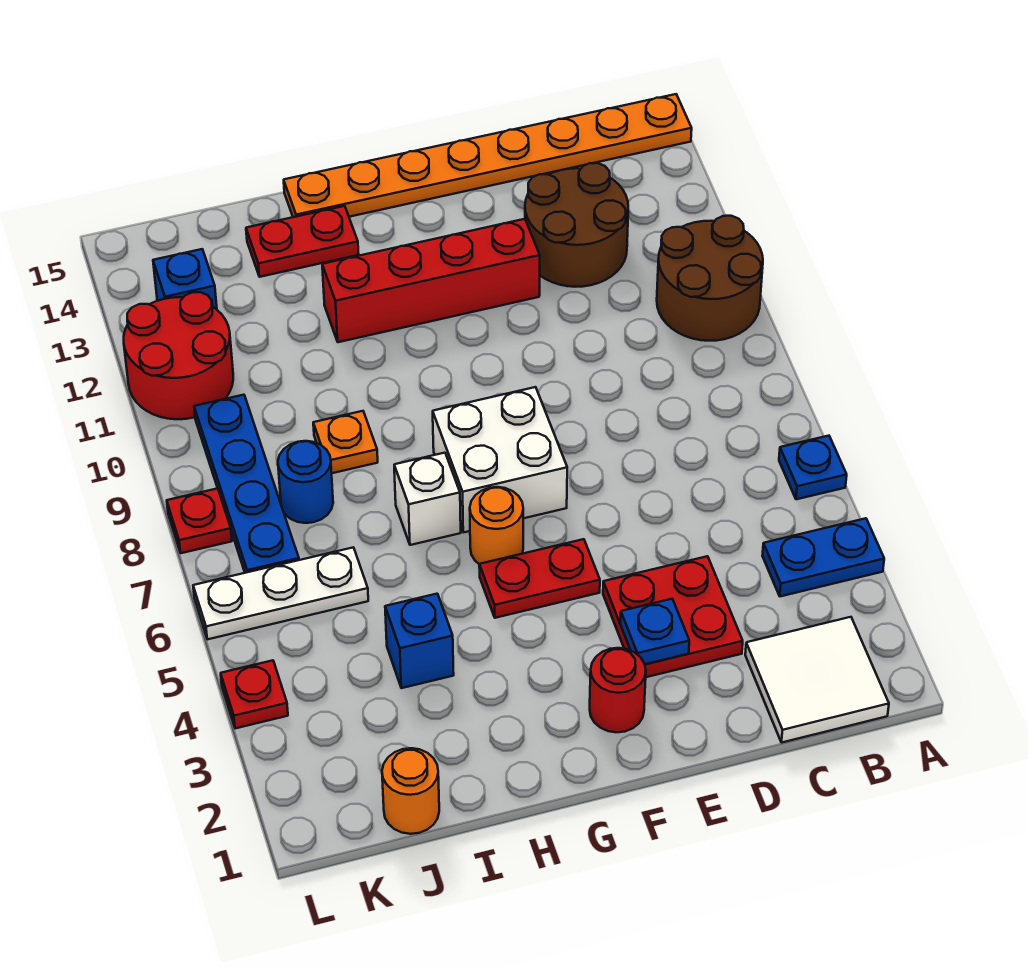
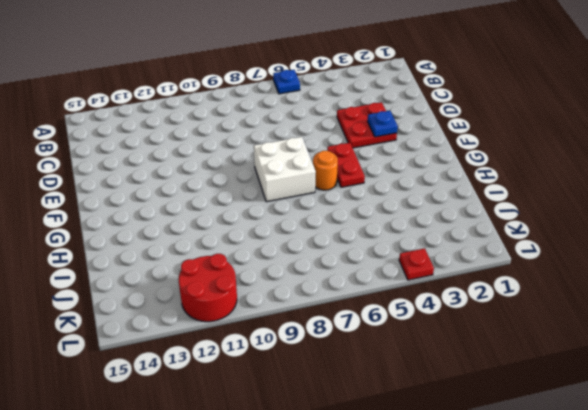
none -> blue plate A4:B4 level 1
none -> brown round brick A10:B11 level 1
none -> orange plate A15:H15 level 1

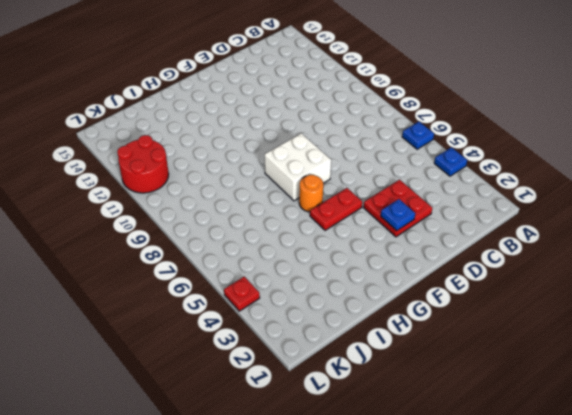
blue plate A4 level 1 -> blue plate A4:B4 level 1
none -> brown round brick A10:B11 level 1
none -> orange plate A15:H15 level 1
none -> white tile B1:C2 level 1

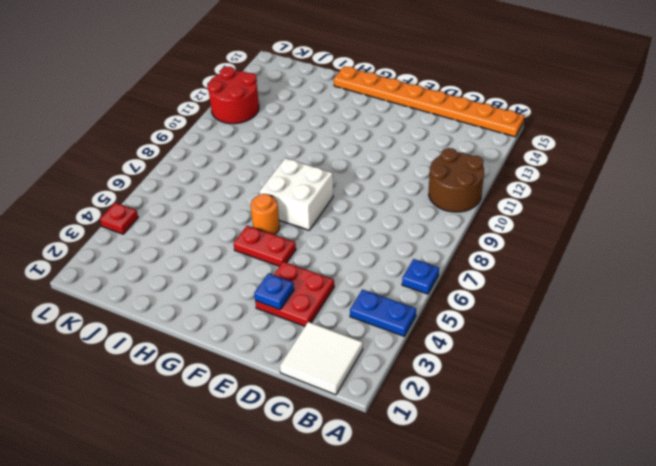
none -> brown round brick C12:D13 level 1
none -> red brick E12:H12 level 1
none -> red round brick F2 level 1

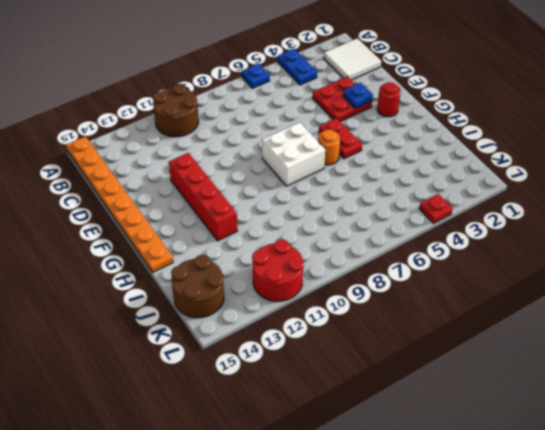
brown round brick J14:K15 level 1 -> brown round brick C12:D13 level 1
none -> white brick H7 level 1
none -> red plate H14:I14 level 1
none -> blue brick I4 level 1

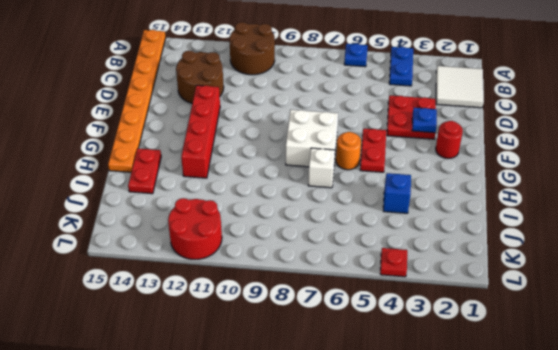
none -> orange plate I9 level 1
none -> orange round brick J1 level 1
none -> white plate J6:L6 level 1

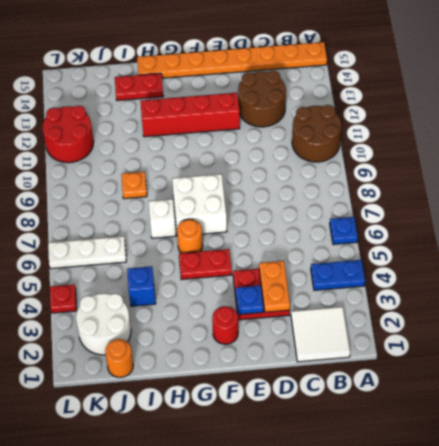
orange plate D3:D4 level 2 -> none
white round brick J2:K3 level 1 -> none
none -> blue round brick J8 level 1
none -> blue plate K7:K10 level 1
none -> blue brick K13 level 1

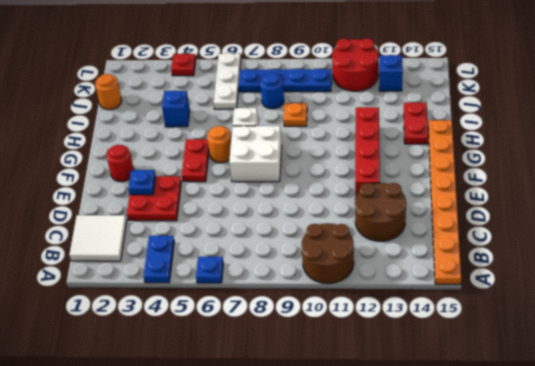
none -> red plate L8 level 1

